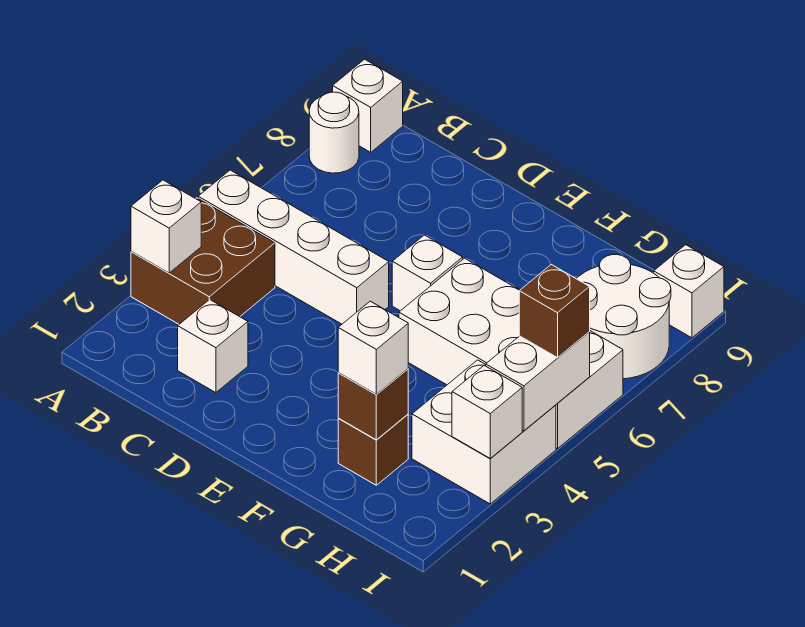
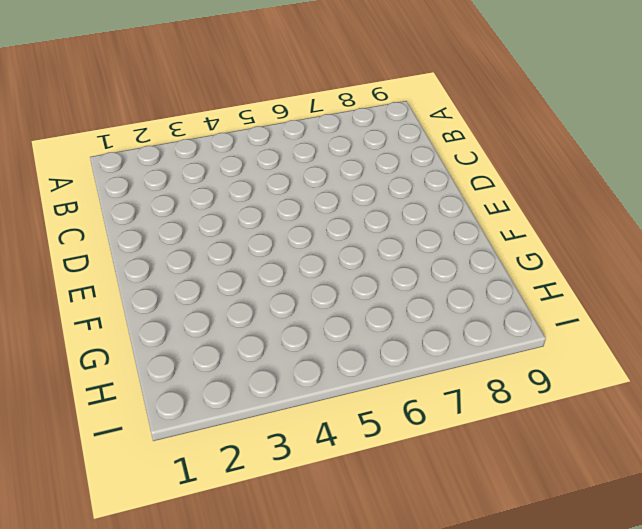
none -> brown brick A3:B4 level 1
none -> white brick A5:D5 level 1
none -> white round brick A8 level 1

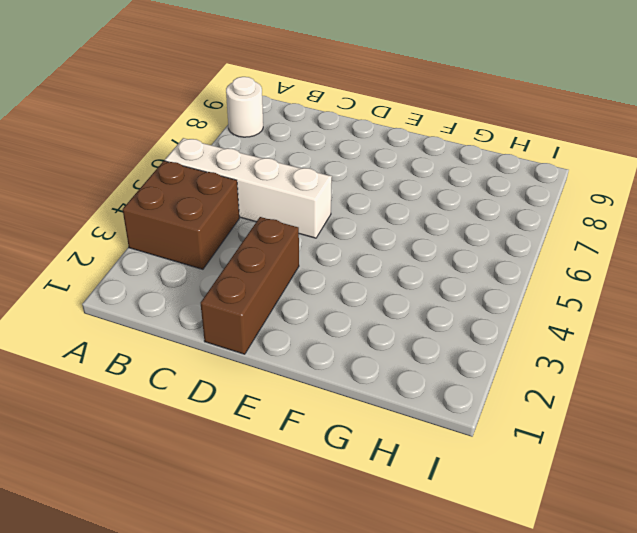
brown brick D1:D3 level 1 -> none
none -> white brick A9 level 1
none -> white brick C2 level 1
none -> white brick E6 level 1

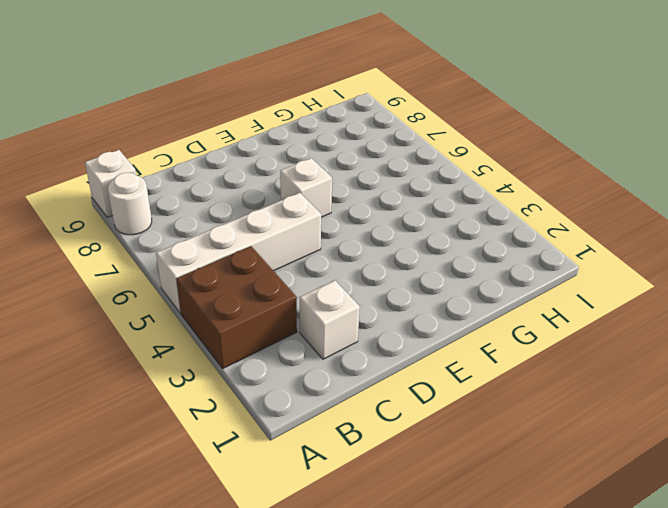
none -> white brick F5:I6 level 1
none -> brown brick G2 level 1
none -> white brick H3:I4 level 1

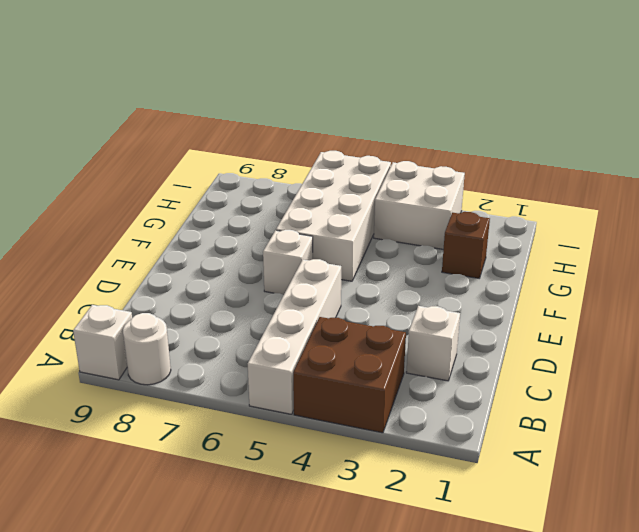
none -> white round brick H7:I8 level 1
none -> white brick I9 level 1
none -> white brick A3 level 2

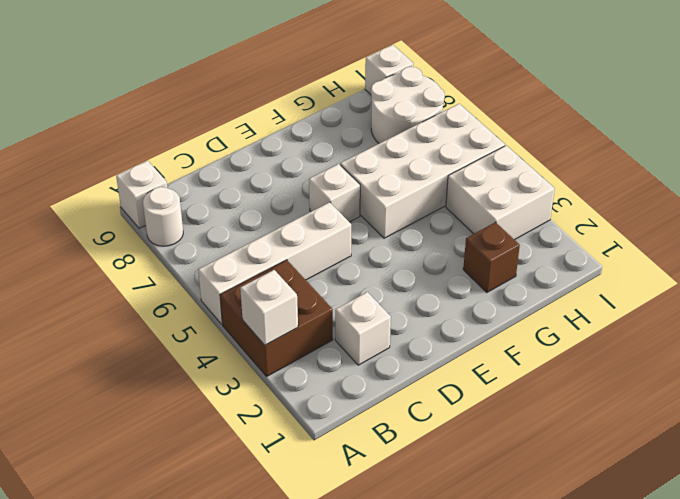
none -> brown brick G2 level 2
none -> white brick I3 level 2
none -> white brick I4:I5 level 2

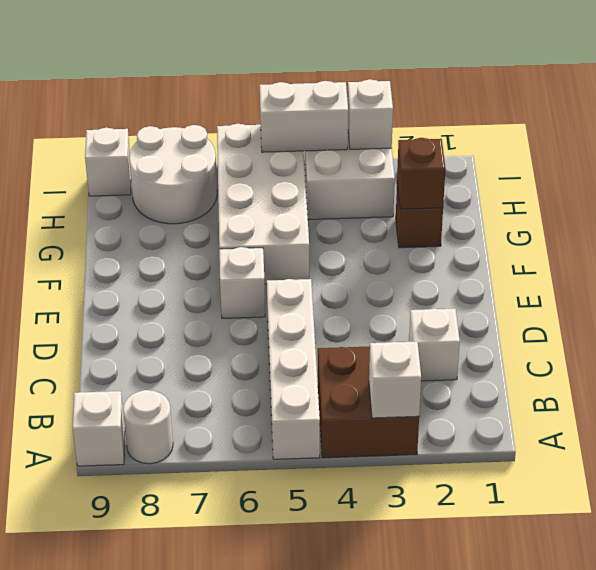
none -> white brick G2 level 3
none -> brown brick I5 level 3

